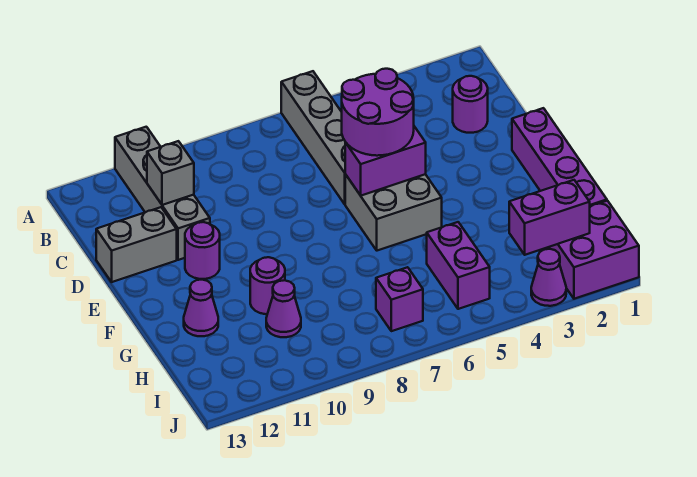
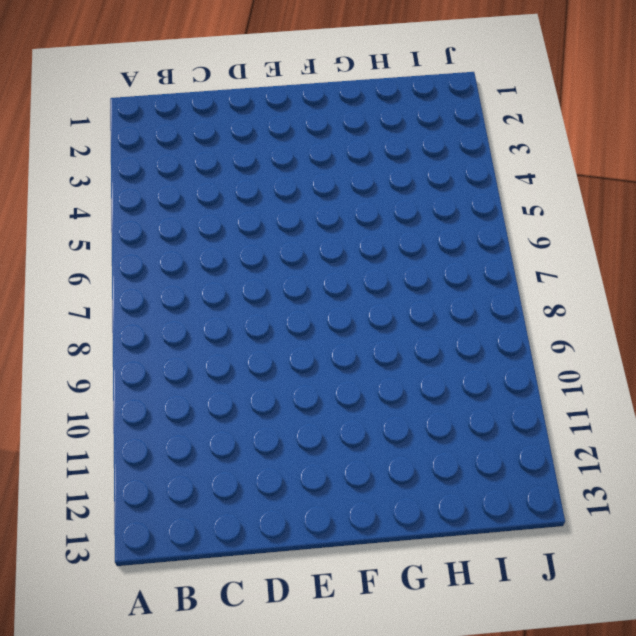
none -> grey brick A6:D6 level 1
none -> grey brick A11:D11 level 1
none -> purple round brick C2 level 1

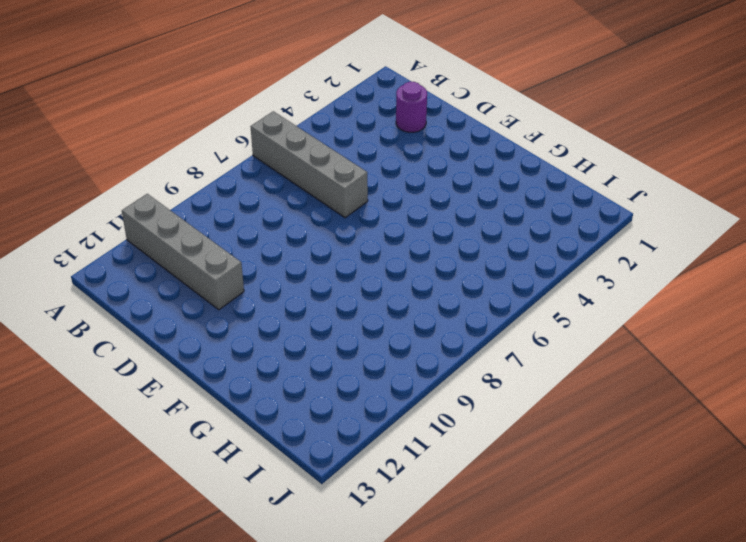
none -> grey brick D12:D13 level 1
none -> purple brick E1:H1 level 1
none -> grey brick E5:F6 level 1

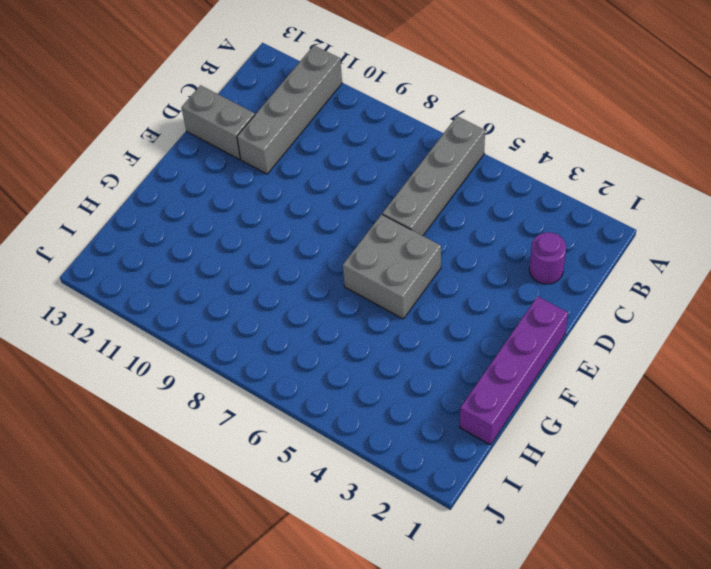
none -> purple round brick E11 level 1
none -> purple round brick G10 level 1
none -> purple cone G12 level 1

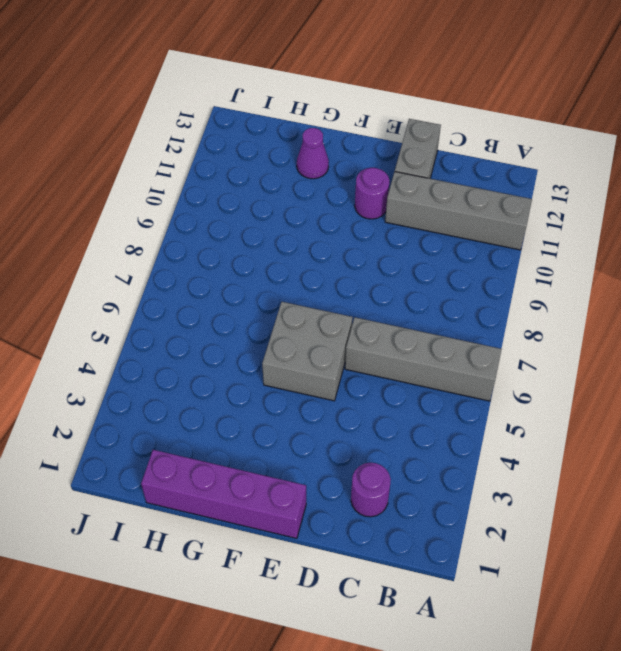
none -> purple round brick G10 level 1
none -> purple brick H5:I5 level 1
none -> purple cone H10 level 1

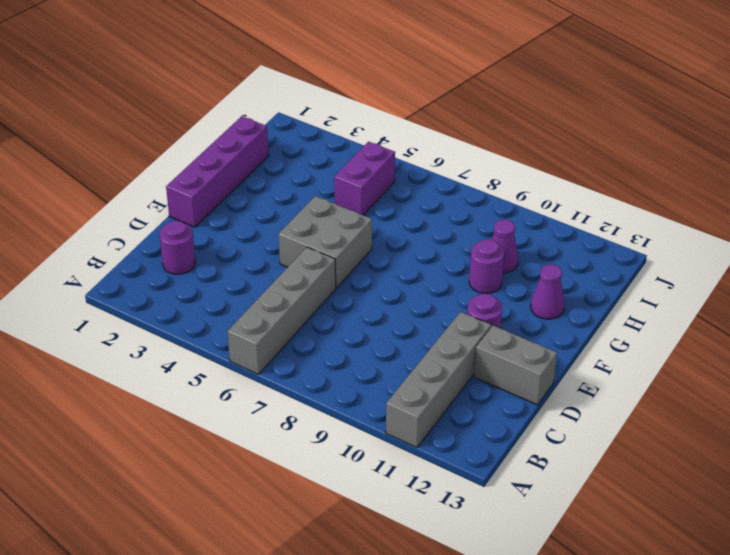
none -> purple brick I1:J2 level 1
none -> purple brick I7 level 1
none -> purple cone J3 level 1

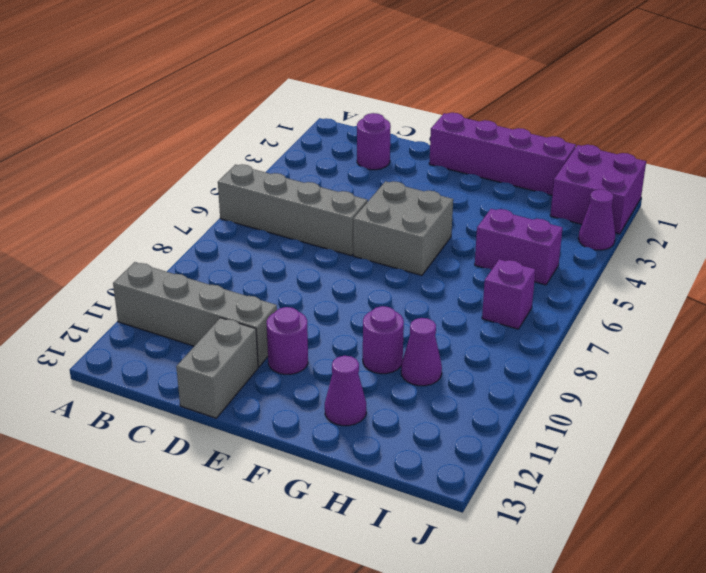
none -> grey brick C11 level 2
none -> purple brick E5:E6 level 2
none -> purple brick I2:I3 level 2

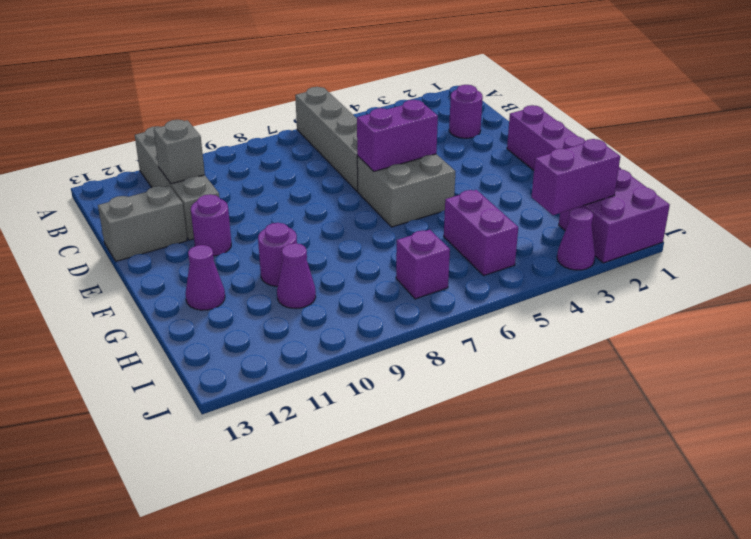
none -> purple round brick D5:E6 level 3

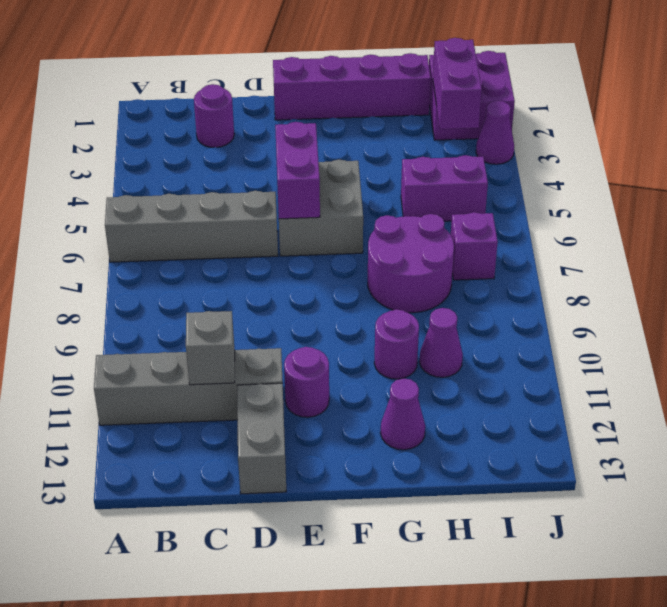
purple round brick G7:H8 level 1 -> purple round brick D5:E6 level 3

